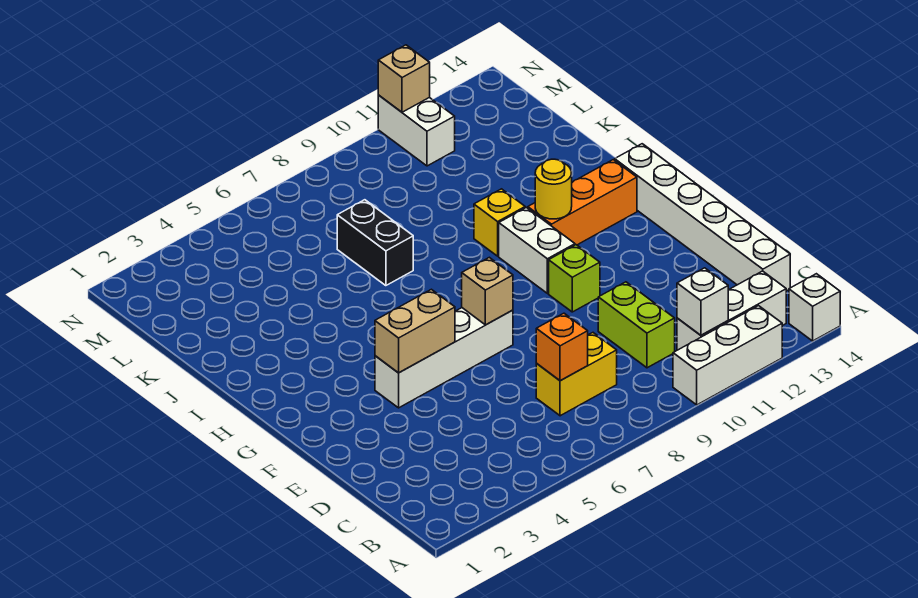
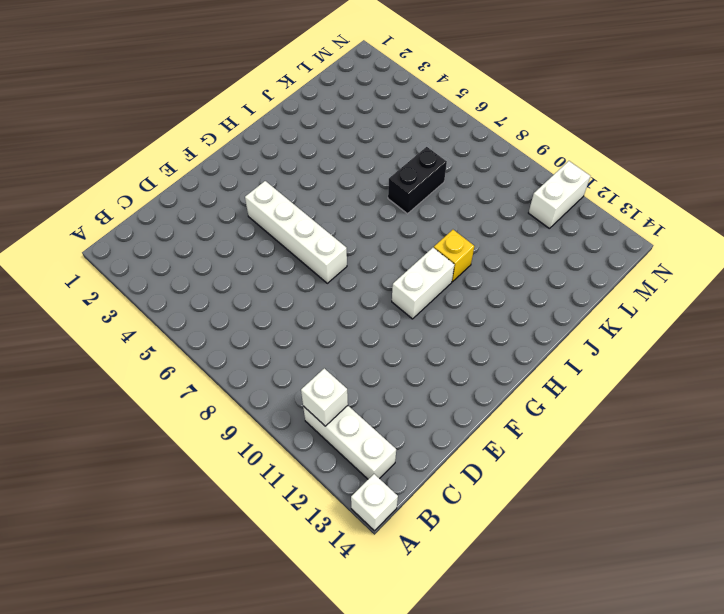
none -> white brick A10:A12 level 1
none -> yellow brick C7:C8 level 1
none -> lime brick C10:D10 level 1

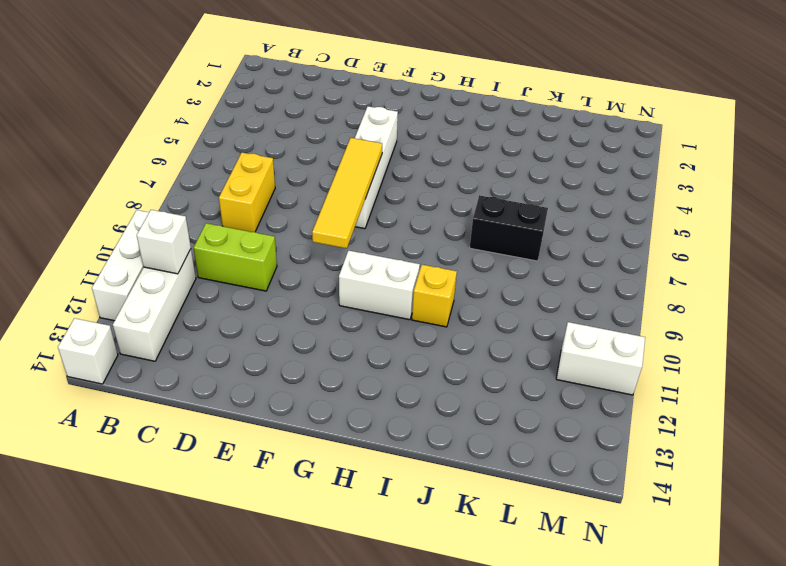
yellow tile F6:F9 level 2 -> tan brick F7 level 2
none -> white brick C14:H14 level 1
none -> lime brick F10 level 1
none -> orange brick H11:H13 level 1

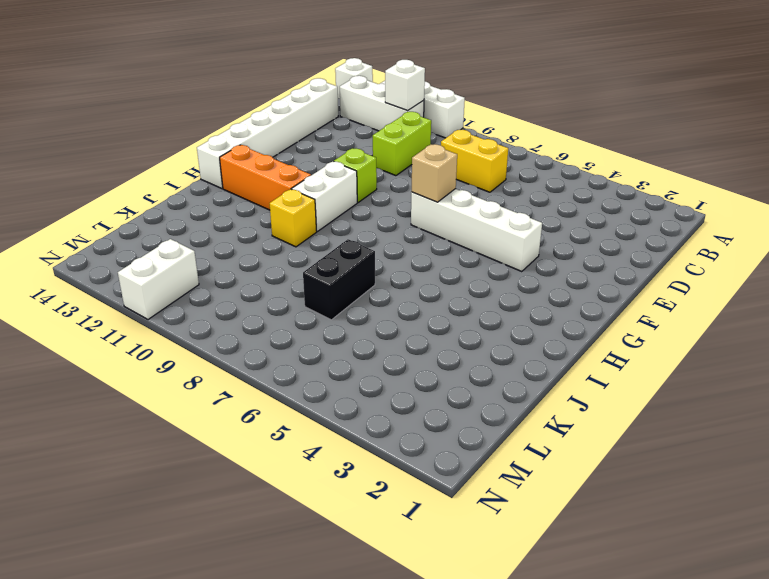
none -> orange brick C7 level 2
none -> tan brick F4:F5 level 2
none -> yellow round brick H11 level 2

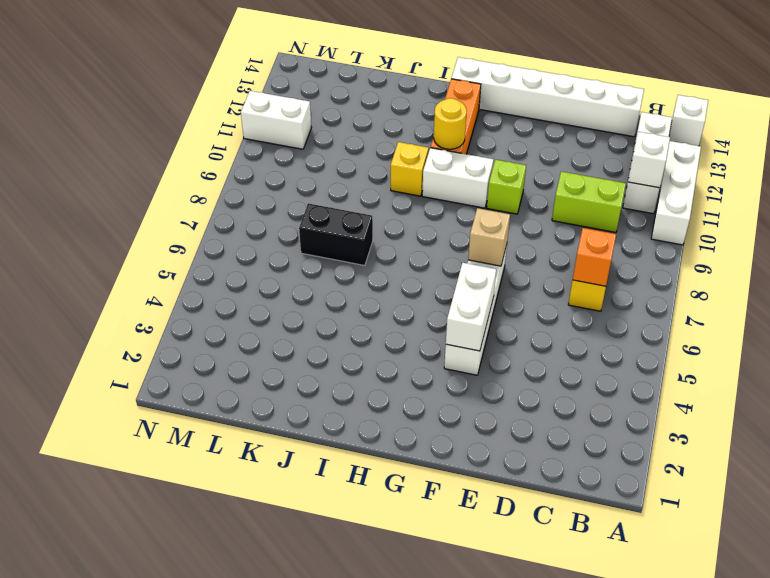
white brick F4:F5 level 2 -> tan brick F4:F5 level 2
none -> tan brick N11 level 2

